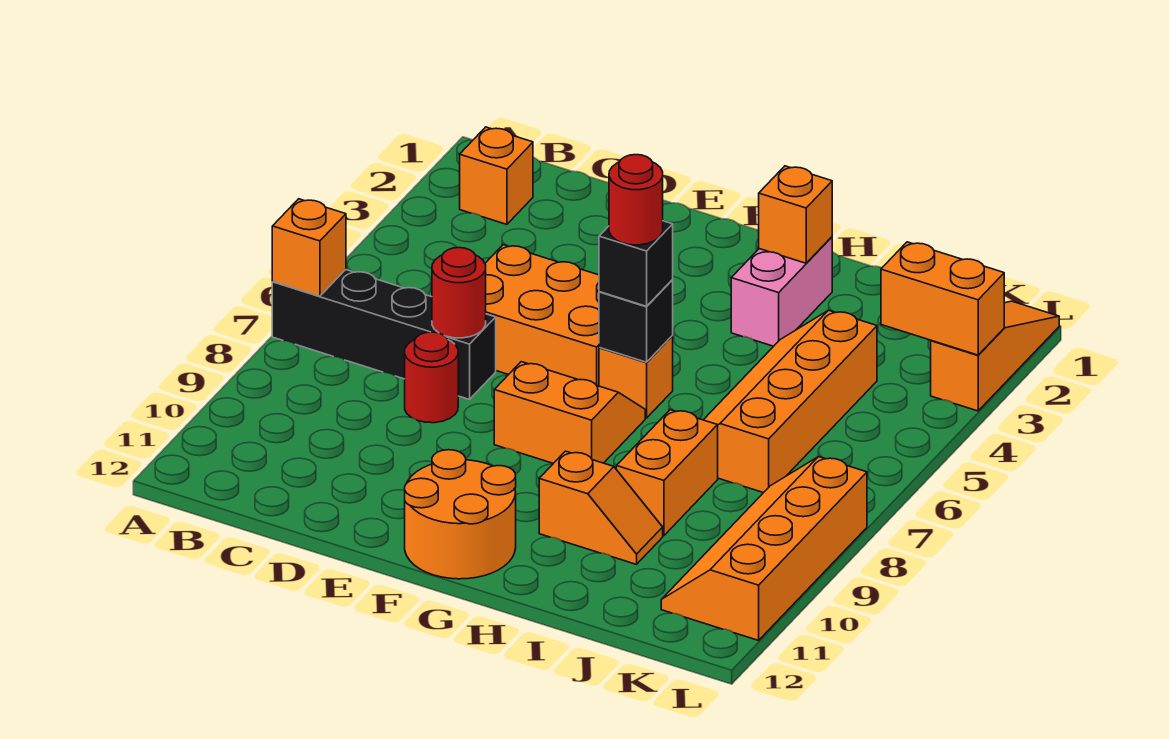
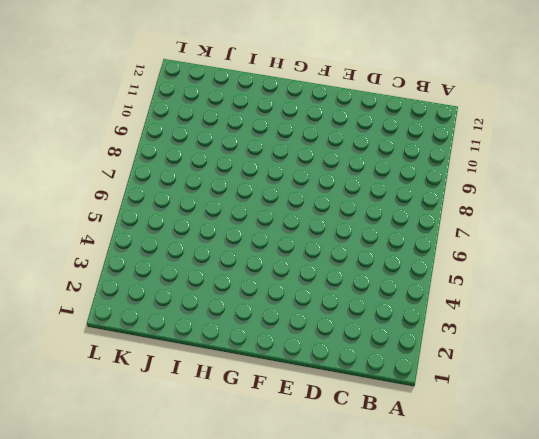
none -> black brick A7:D7 level 1
none -> orange brick B2 level 1
none -> orange brick D5:F6 level 1

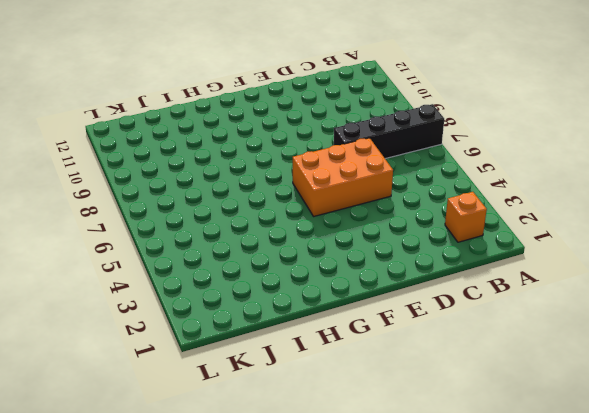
none -> red round brick D8 level 1
none -> orange slope F7:G8 level 1 top 8
none -> orange round brick F11:G12 level 1

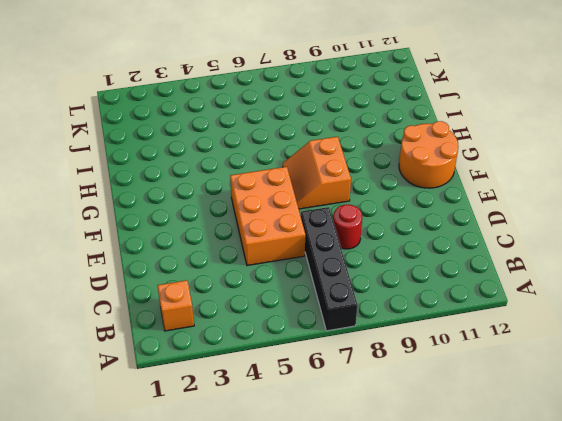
none -> orange brick G6 level 1
none -> pink brick H2:H3 level 1
none -> orange slope H10:I10 level 1 top H

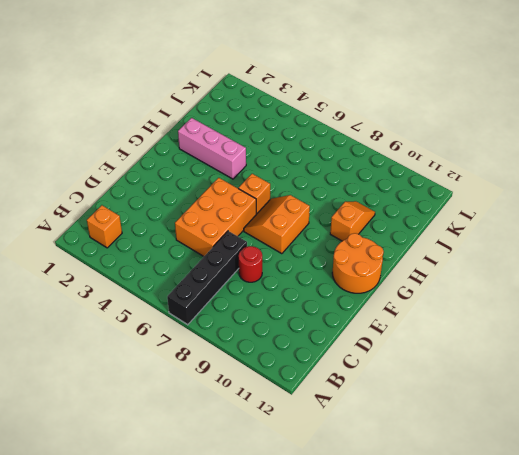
pink brick H2:H4 level 1 -> pink brick H2:H3 level 1
none -> orange slope I4:J7 level 1 top J
none -> orange brick I8:I9 level 1
none -> orange slope K8:L11 level 1 top L

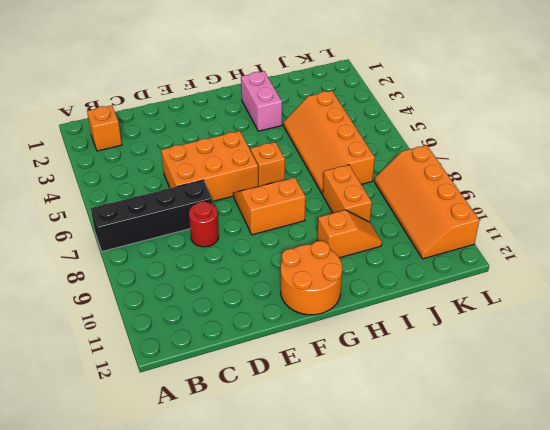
none -> orange slope L1:L3 level 1 top 3
none -> orange brick A7 level 2
none -> red round brick D7 level 2

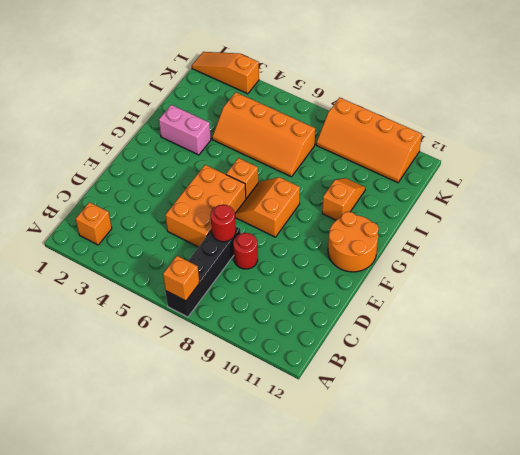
none -> orange brick I8:I9 level 1
none -> black brick G6 level 2
none -> orange brick H2 level 2

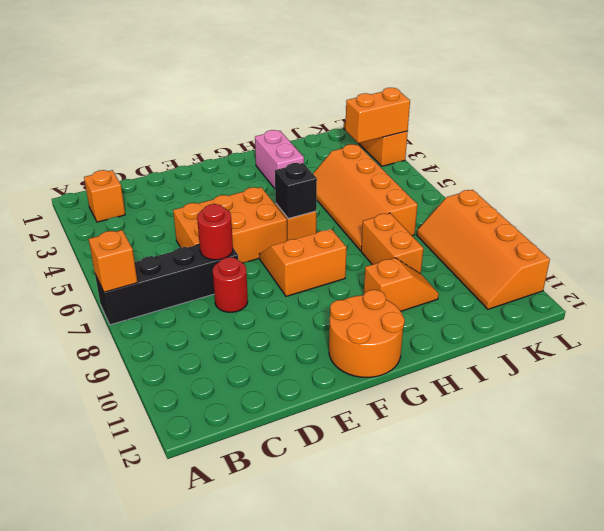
none -> orange brick H2 level 2
none -> black brick G6 level 3
none -> red round brick G6 level 4

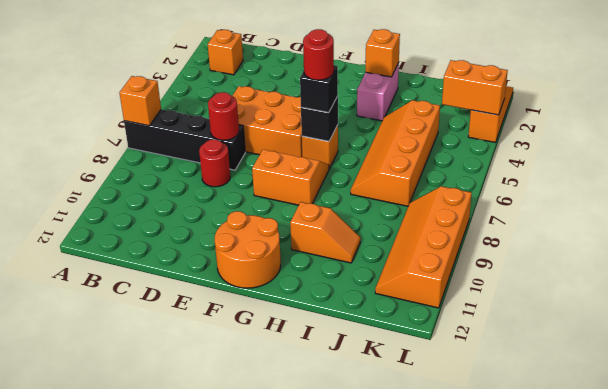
none -> orange brick I8:I9 level 1

